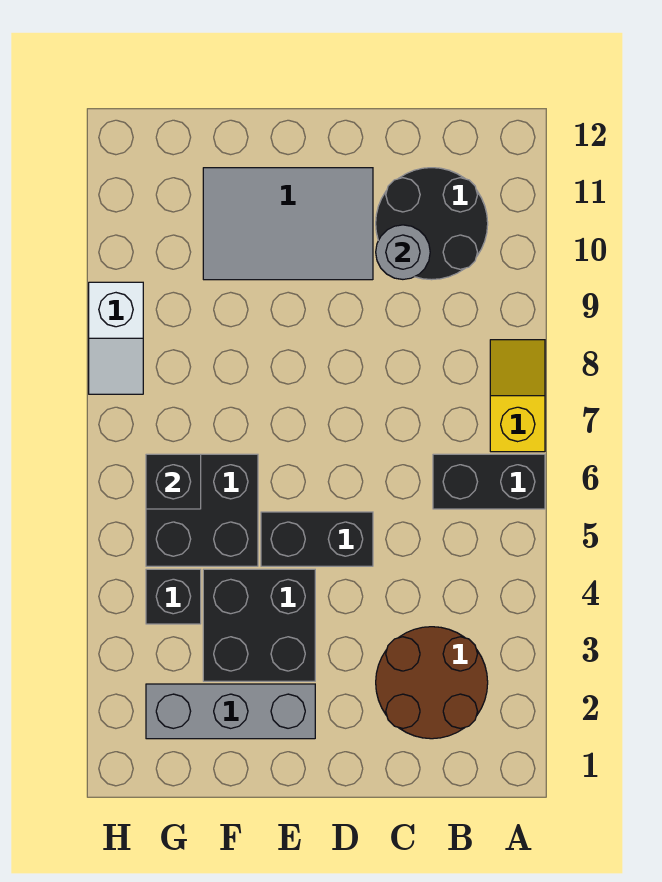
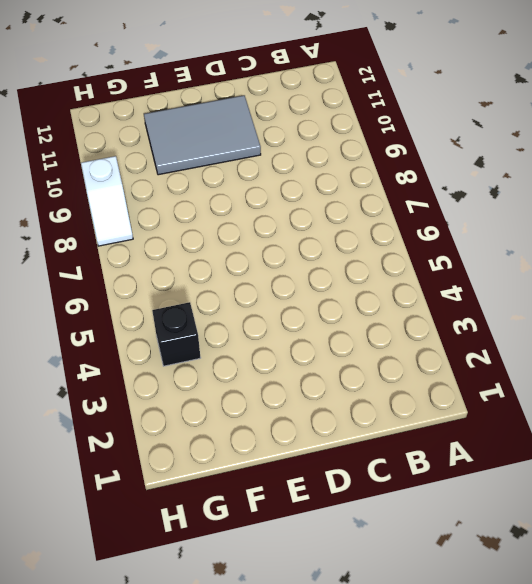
none -> black brick A6:B6 level 1
none -> yellow slope A7:A8 level 1 top 7
none -> brown round brick B2:C3 level 1

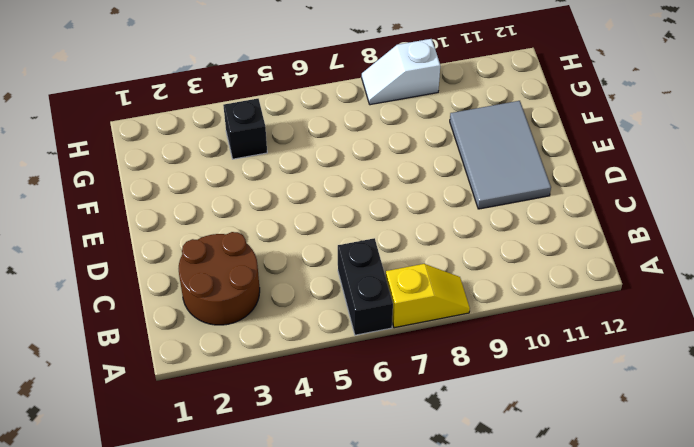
none -> black round brick B10:C11 level 1
none -> black brick D5:E5 level 1
none -> grey brick E2:G2 level 1

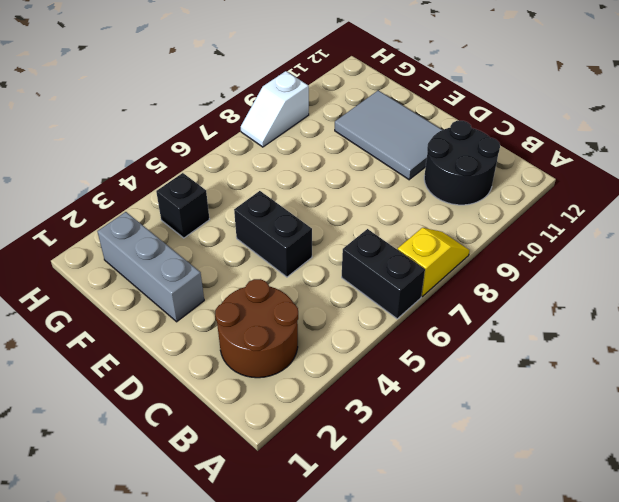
none -> black brick E3:F4 level 1
none -> black brick F5:G6 level 1
none -> grey round brick C10 level 2

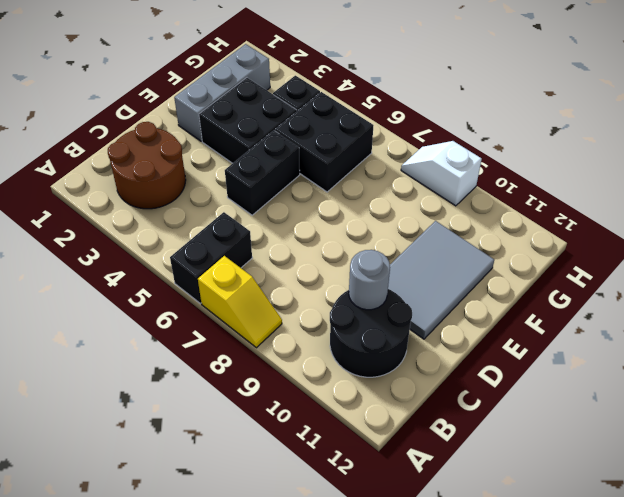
none -> black brick G6 level 2

